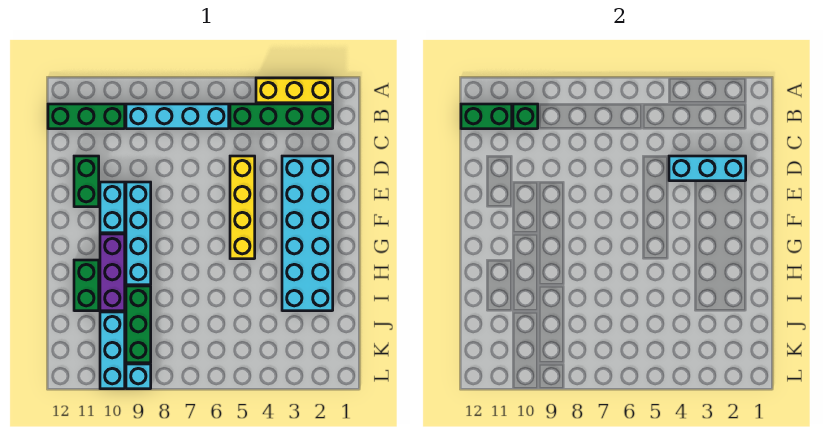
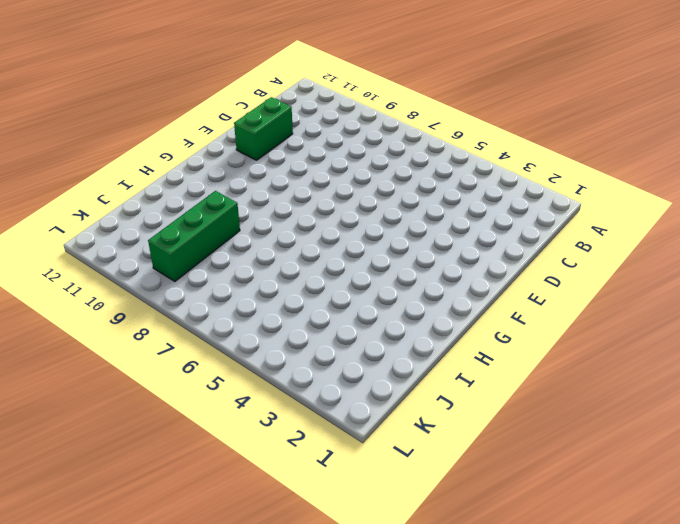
none -> yellow brick A2:A4 level 1
none -> green brick B2:B5 level 1
none -> cyan brick B6:B9 level 1

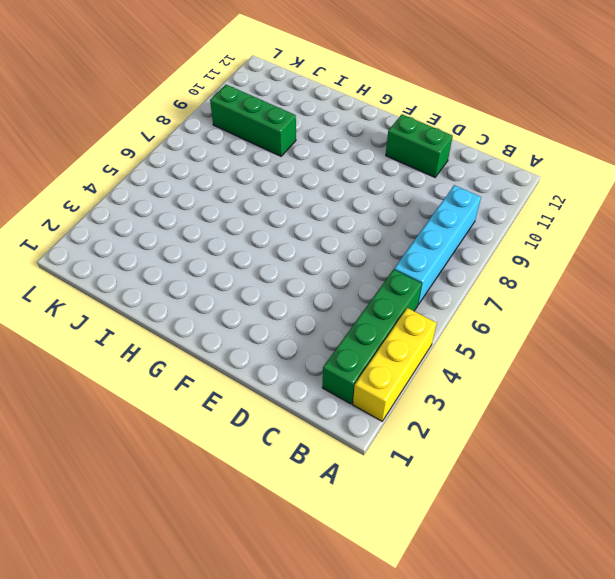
none -> green brick B10:B12 level 1
none -> cyan brick D2:I3 level 1
none -> yellow brick D5:G5 level 1

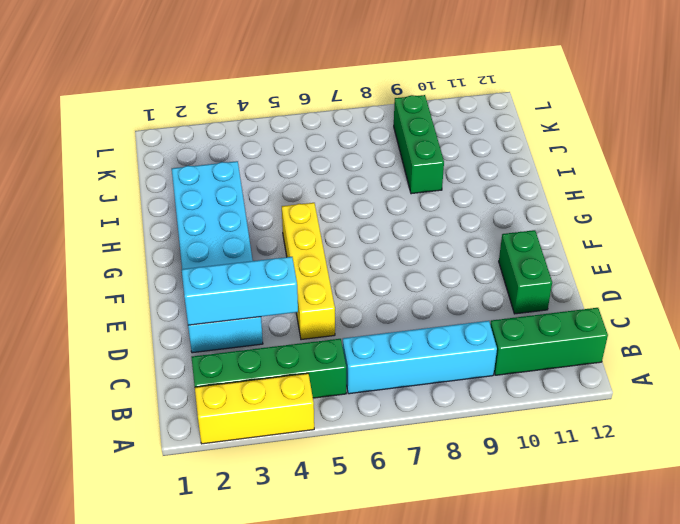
none -> cyan brick E9:H9 level 1
none -> cyan brick E10:F10 level 1
none -> purple brick G10:I10 level 1

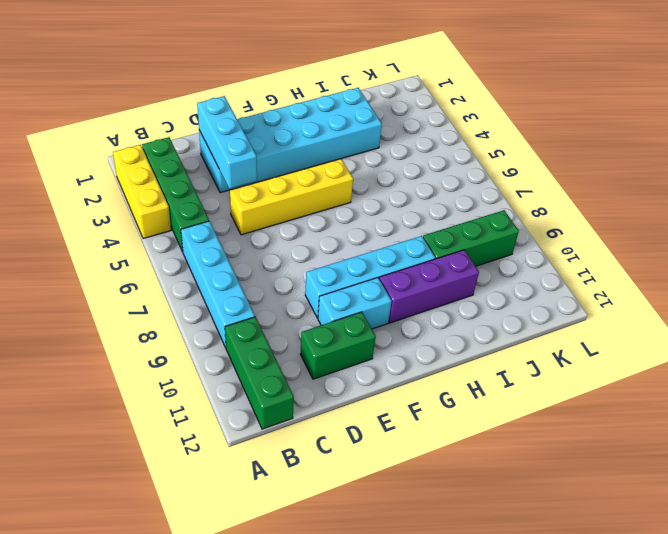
none -> green brick H11:I11 level 1
none -> cyan brick J10:L10 level 1
none -> cyan brick L9 level 1

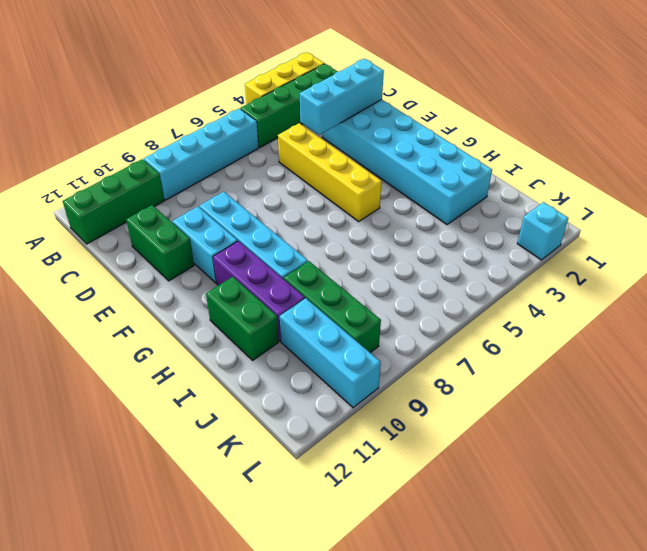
cyan brick L2 level 1 -> cyan brick L9 level 1
none -> green brick B10 level 2
none -> green brick B11:B12 level 2

